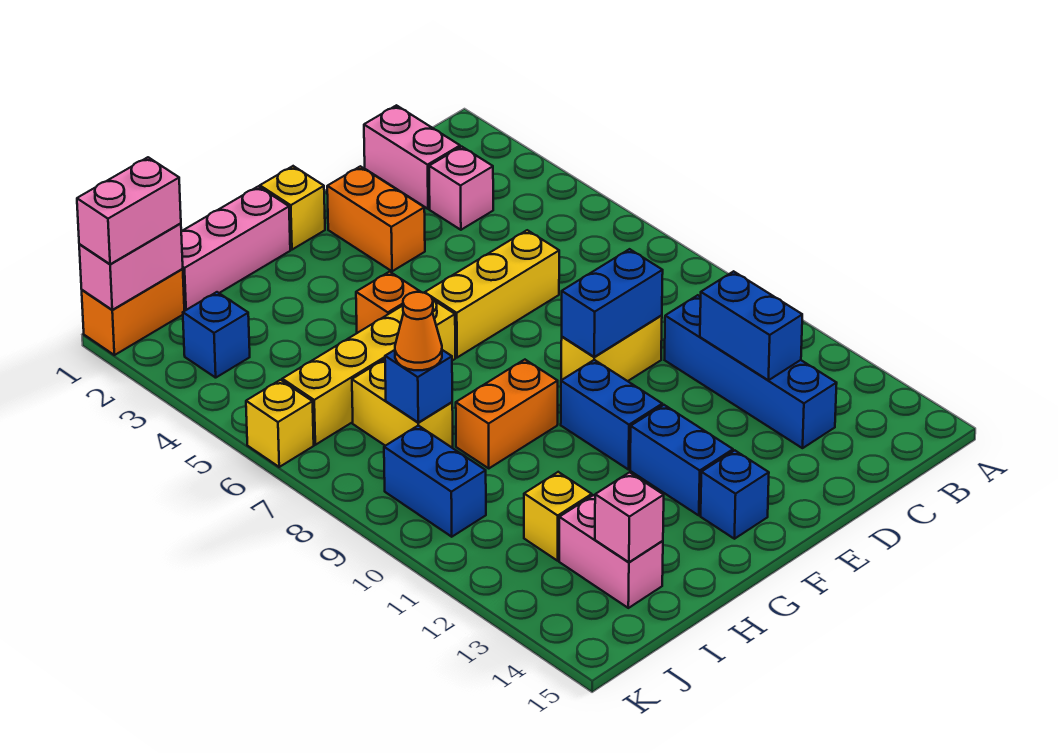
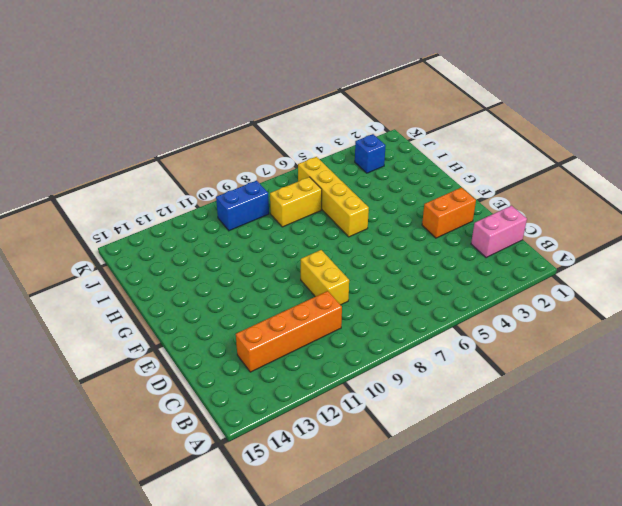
orange brick C10:C13 level 1 -> blue brick C10:C13 level 1
none -> pink brick C3 level 1
none -> yellow brick D6:F6 level 1
none -> yellow brick F1 level 1

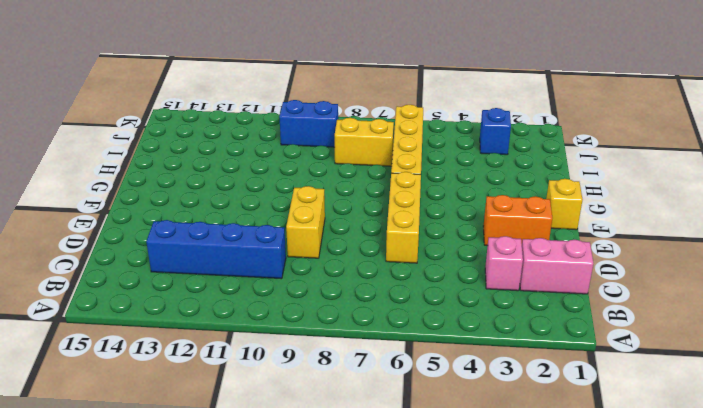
none -> blue brick F10:F11 level 1
none -> blue brick F12:F13 level 1
none -> blue brick F14 level 1

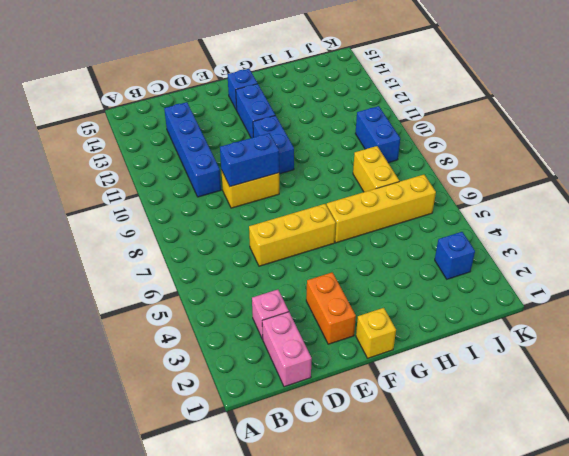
none -> pink brick G1:I1 level 1
none -> orange brick G5 level 1
none -> orange brick G9:H9 level 1

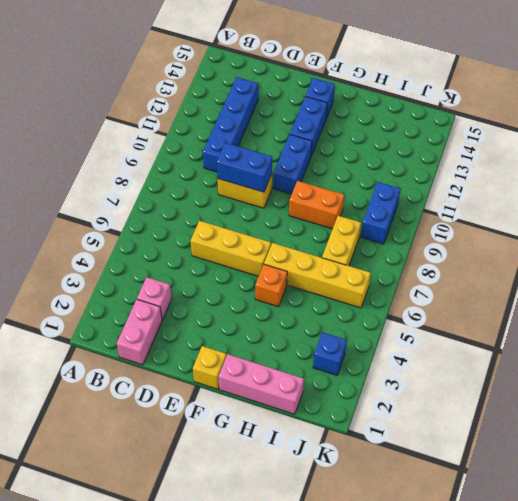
none -> orange brick E2:E3 level 1
none -> yellow brick I12 level 1
none -> pink brick I13:I14 level 1

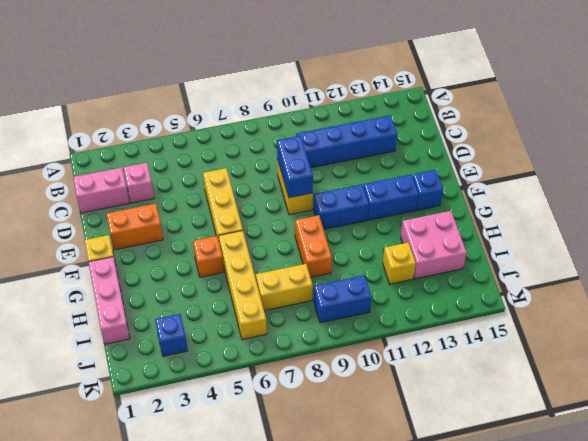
pink brick H13:I14 level 1 -> pink brick I13:I14 level 1
none -> orange brick J1:K1 level 1
none -> yellow brick K6 level 1
none -> blue brick C11:C12 level 2

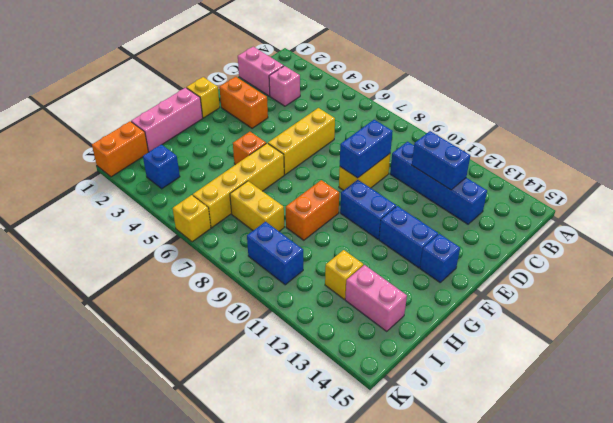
none -> blue brick I8 level 2
none -> pink brick I14 level 2
none -> pink brick J1:K1 level 2

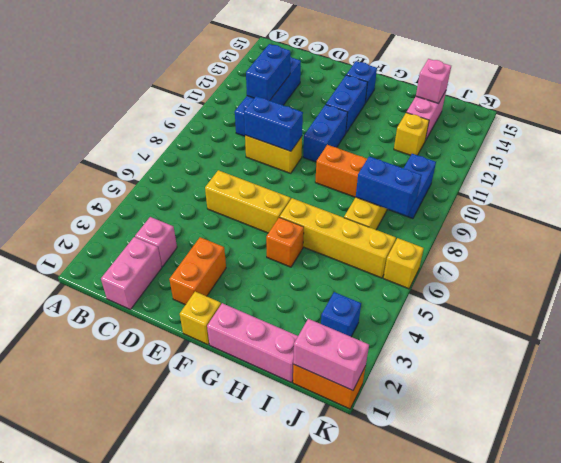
blue brick I8:J8 level 2 -> blue brick I8 level 2
none -> orange cone I8 level 3
none -> pink brick J1:K1 level 3

